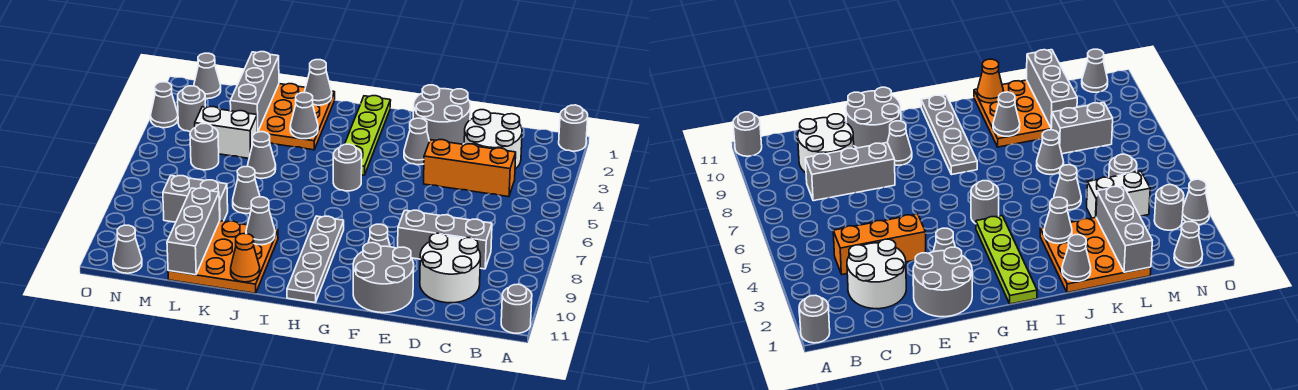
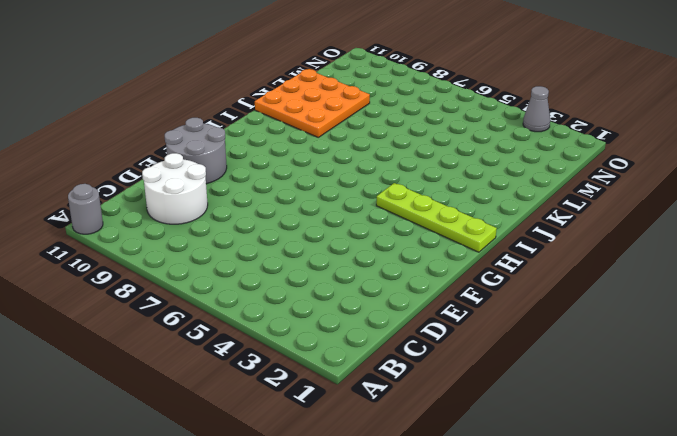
none -> grey round brick A1 level 1
none -> white round brick C2:D3 level 1
none -> orange brick C4:E4 level 1
none -> grey brick C8:E8 level 1

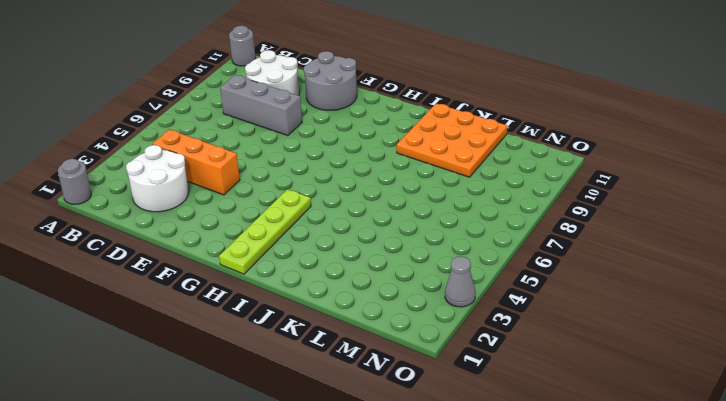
none -> grey round brick E1:F2 level 1
none -> grey cone F3 level 1
none -> grey cone F9 level 1
none -> grey round brick H5 level 1

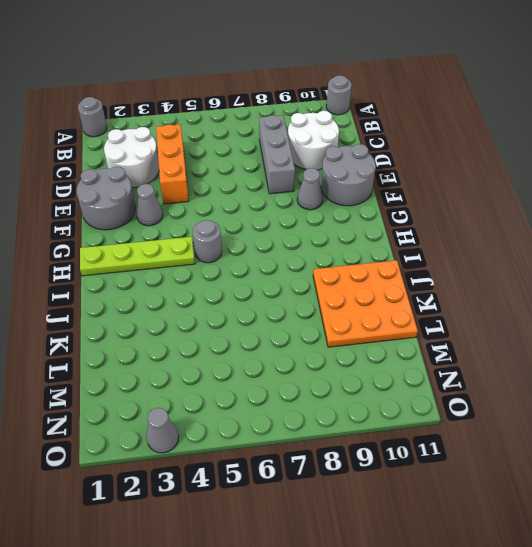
none -> grey plate H8:H11 level 1
none -> orange plate J1:L3 level 1
none -> grey cone K5 level 1
none -> grey cone K7 level 1

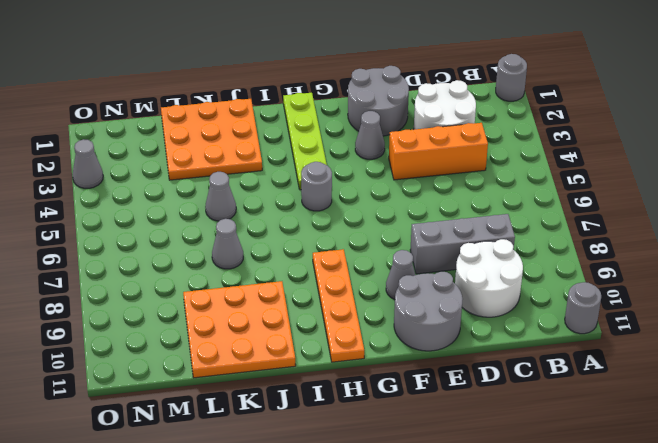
orange plate H8:H11 level 1 -> grey plate H8:H11 level 1
none -> white brick L4:M4 level 1
none -> grey brick L8:M8 level 1
none -> grey round brick M5 level 1
none -> grey cone N1 level 1

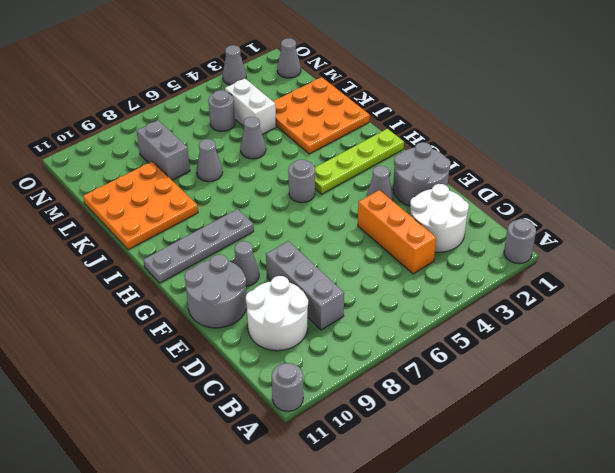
none -> grey round brick N3 level 1
none -> grey cone N11 level 1
none -> grey cone J1 level 2
none -> grey cone J3 level 2

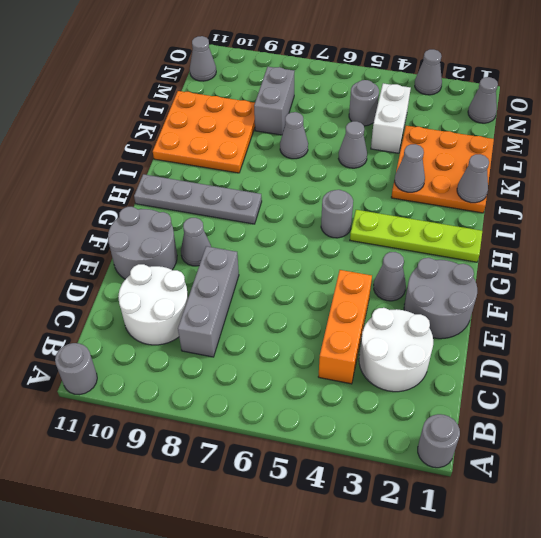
none -> grey round brick N3 level 1
none -> grey cone J9 level 2
none -> orange cone J11 level 2
none -> grey brick L1:L3 level 2

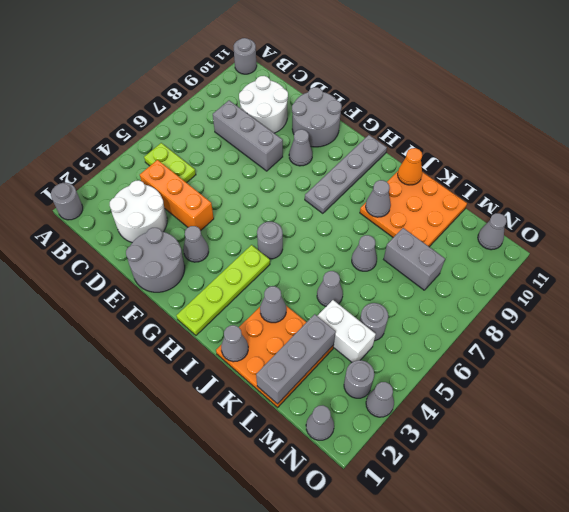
lime plate B5:C5 level 1 -> none
none -> grey brick L9:L11 level 2

